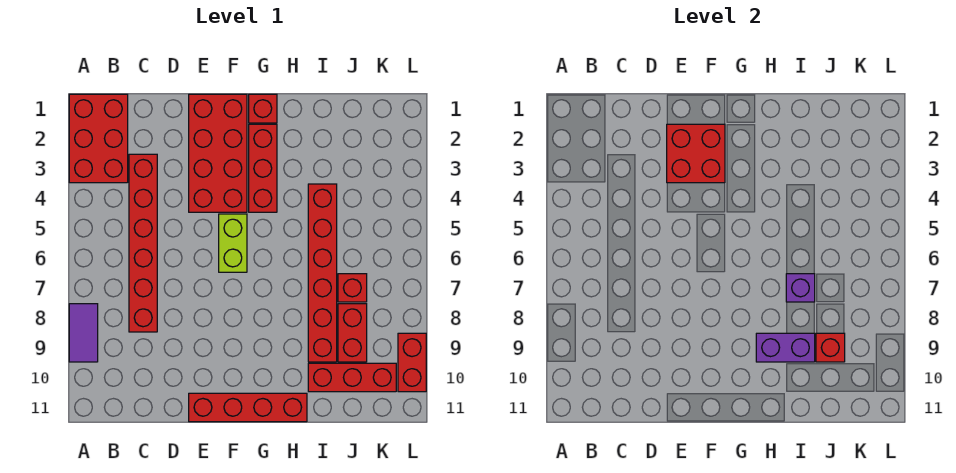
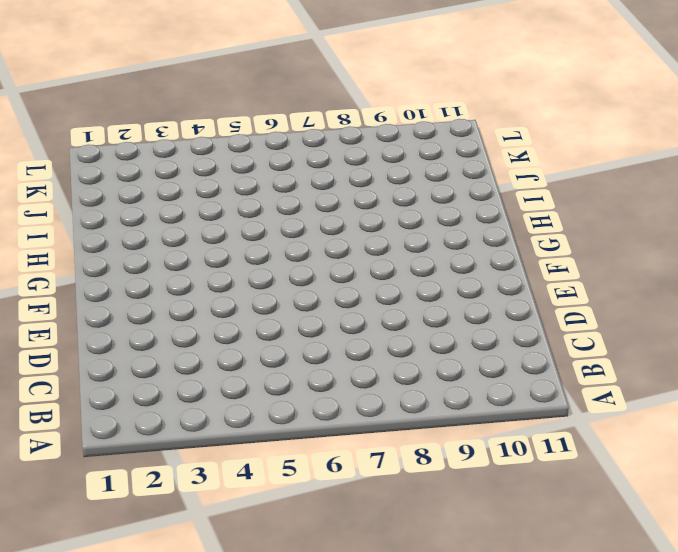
none -> red brick A1:B3 level 1
none -> purple tile A8:A9 level 1
none -> red brick C3:C8 level 1

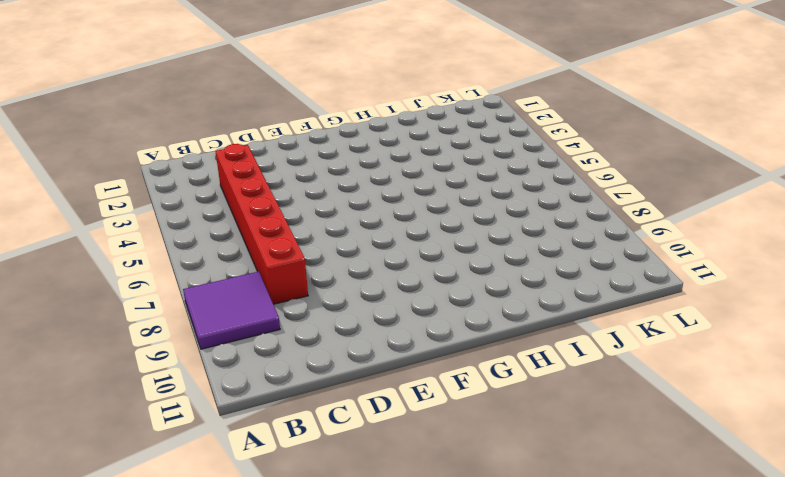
purple tile A8:B9 level 1 -> purple tile A8:A9 level 1
none -> red brick A1:B3 level 1
none -> red brick E1:F4 level 1
none -> red brick E11:H11 level 1

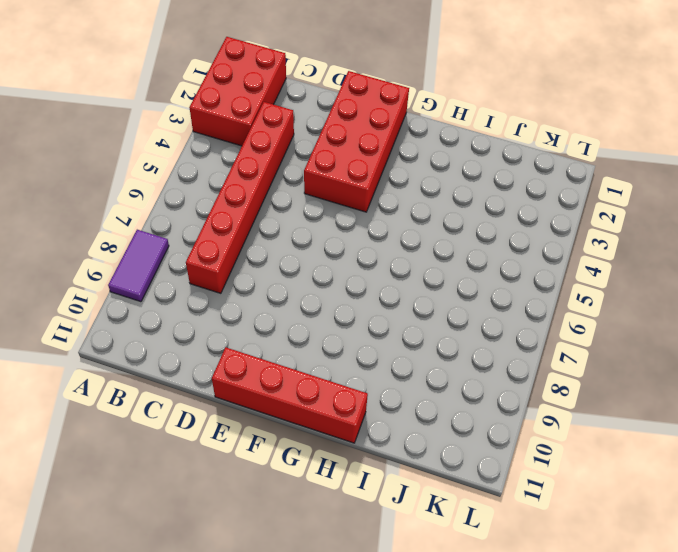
none -> lime brick F5:F6 level 1
none -> red brick G1 level 1
none -> red brick G2:G4 level 1

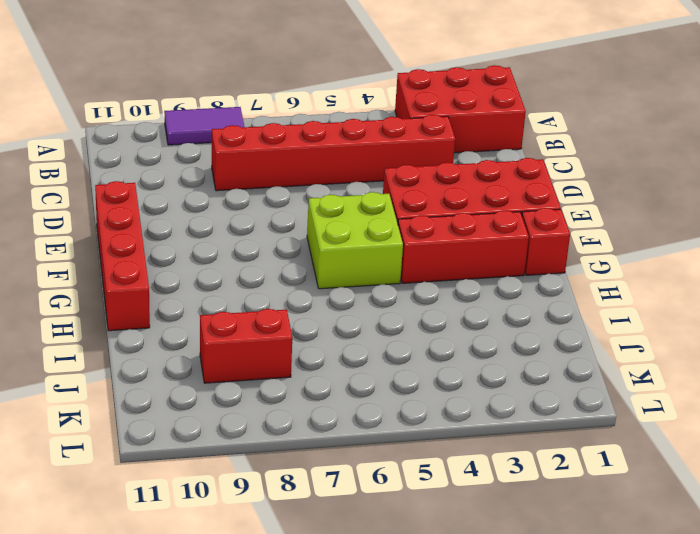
lime brick F5:G6 level 1 -> lime brick F5:F6 level 1
none -> red brick I4:I9 level 1
none -> red brick I10:K10 level 1
none -> red brick J7 level 1

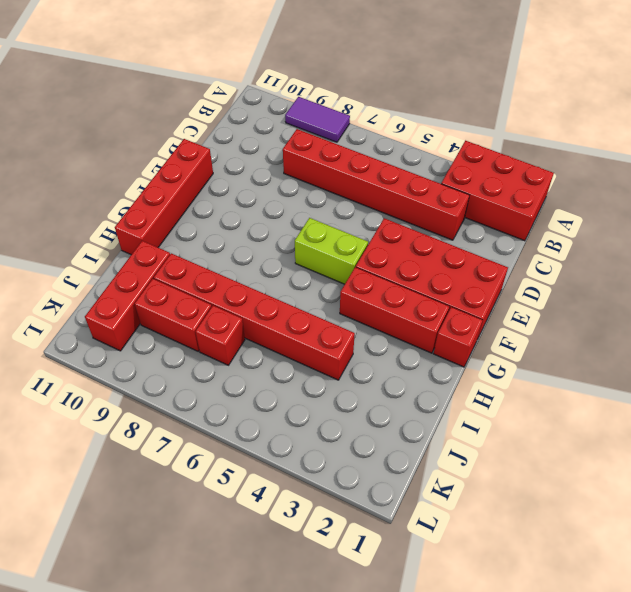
none -> red brick L9:L10 level 1
none -> red brick E2:F3 level 2
none -> purple brick H9:I9 level 2

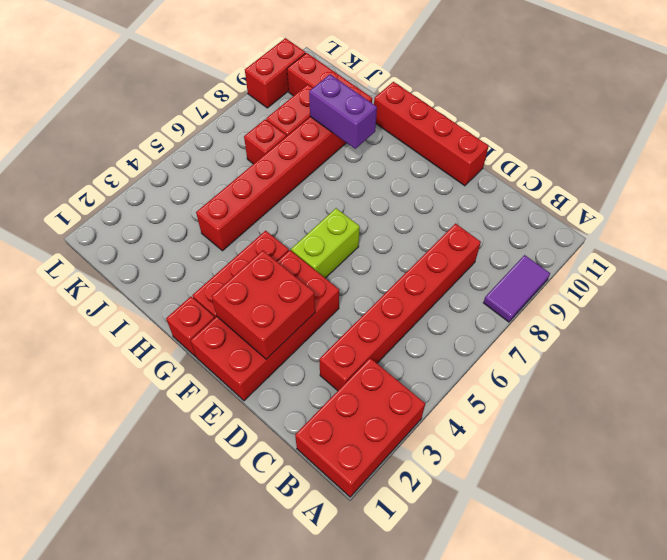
none -> purple brick I7 level 2
none -> red brick J9 level 2

